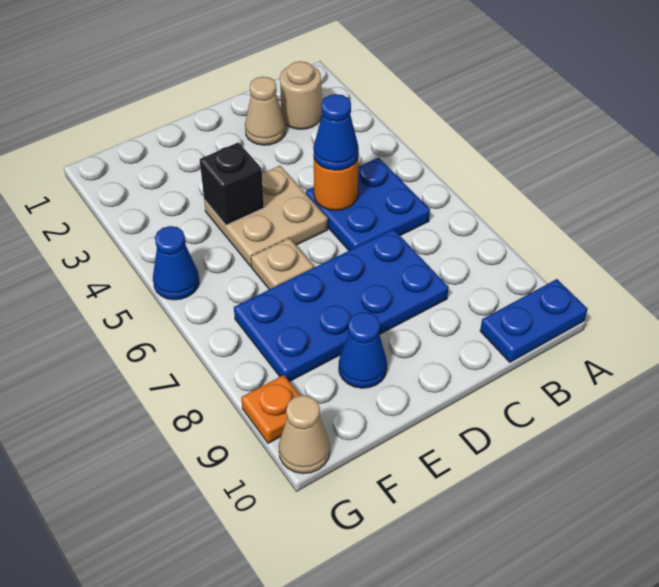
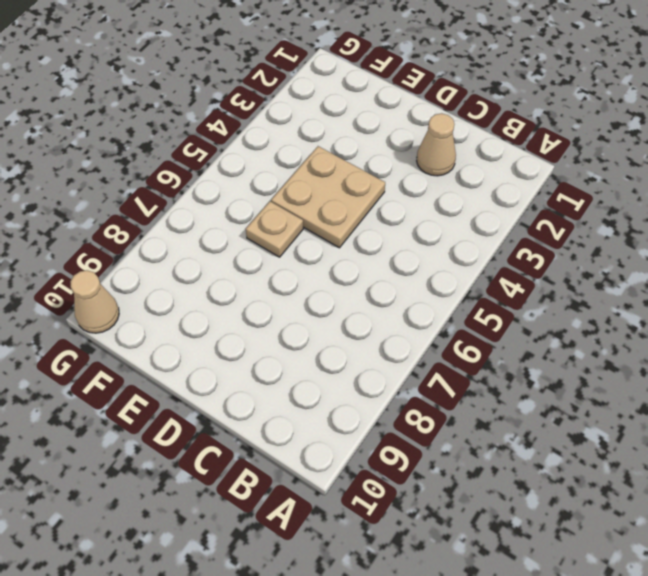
none -> blue plate A10:B10 level 1
none -> tan round brick B2 level 1
none -> blue plate B5:C6 level 1

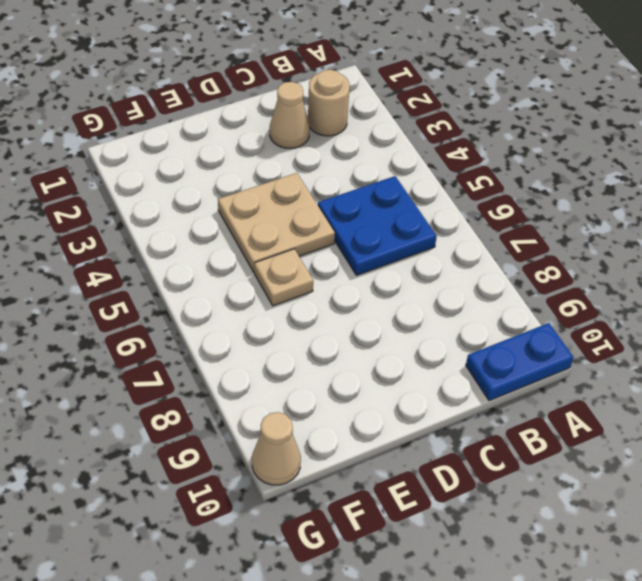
none -> blue plate C7:F8 level 1
none -> blue cone E9 level 1
none -> blue cone G5 level 1

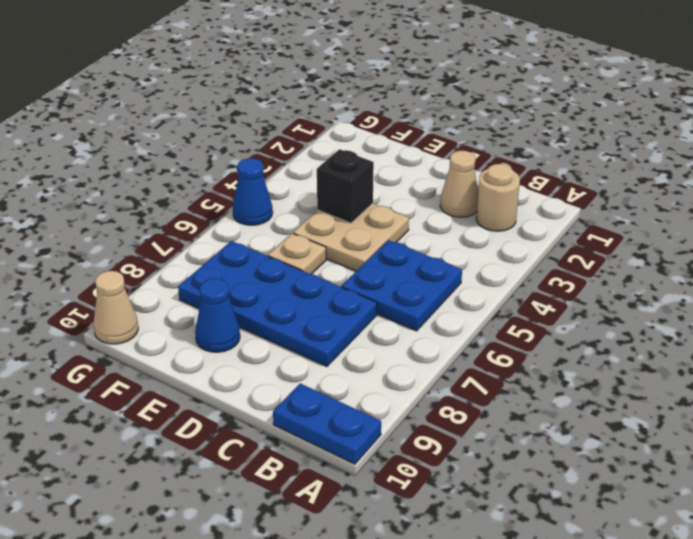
none -> orange plate G9 level 1
none -> orange round brick C5 level 2
none -> blue cone C5 level 3

